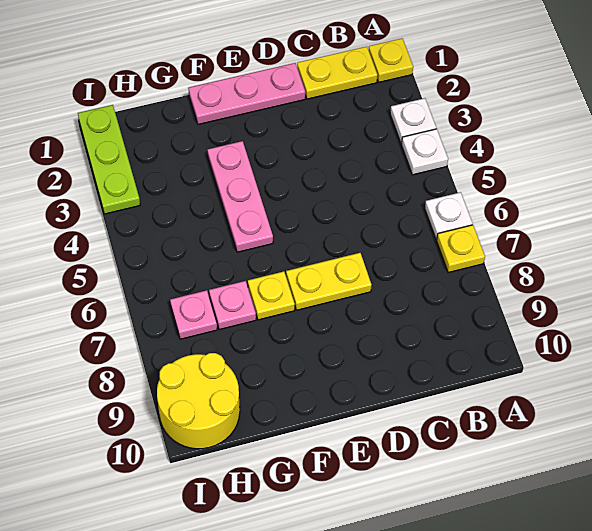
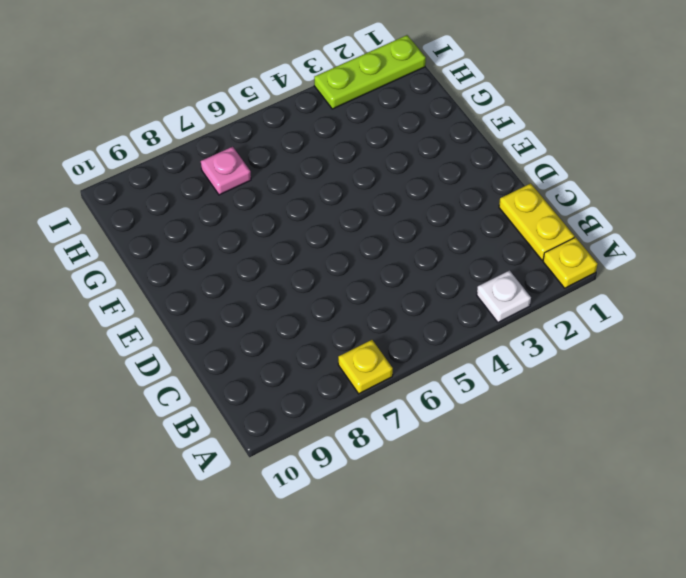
none -> white plate A4 level 1
none -> white plate A6 level 1
none -> pink plate D1:F1 level 1

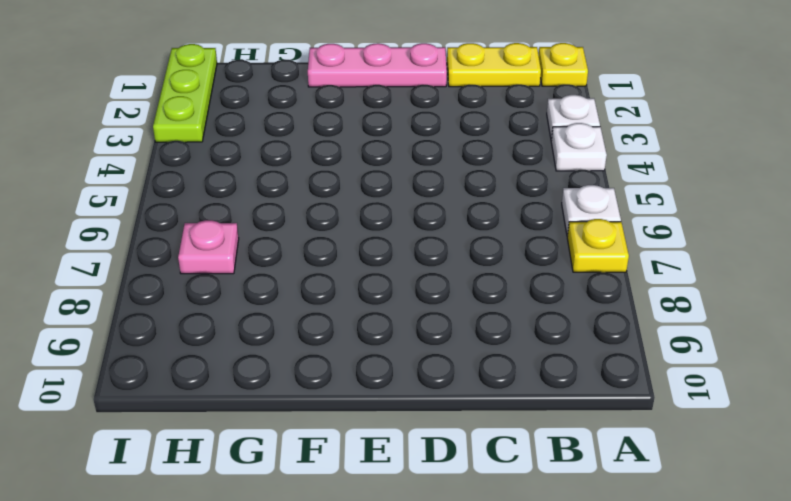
none -> yellow plate D7:E7 level 1
none -> pink plate F3:F5 level 1
none -> yellow plate F7 level 1

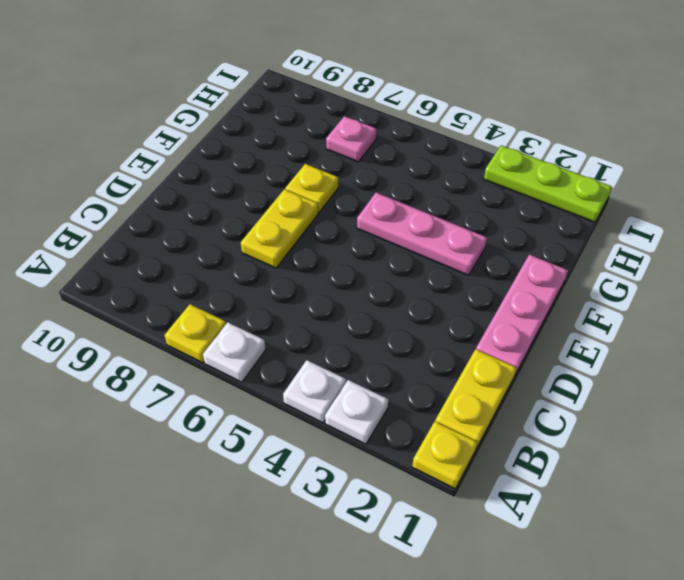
none -> pink plate G7 level 1
none -> yellow round brick H9:I10 level 1

